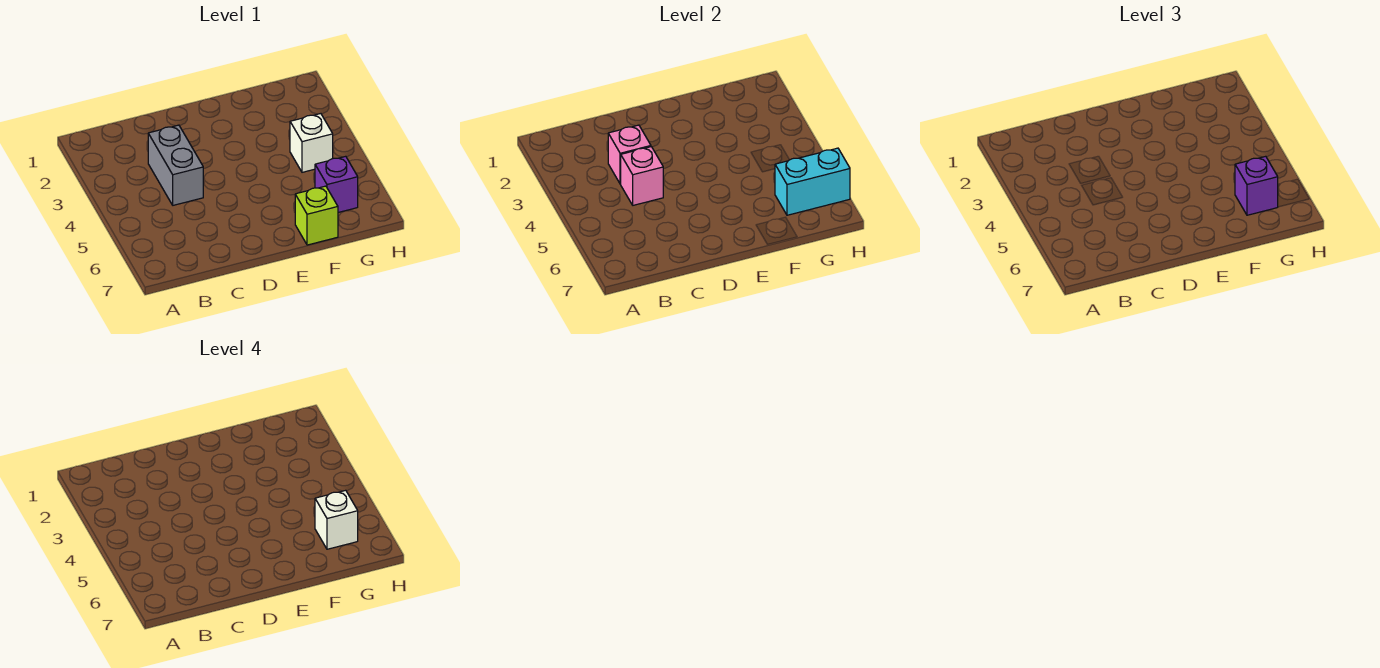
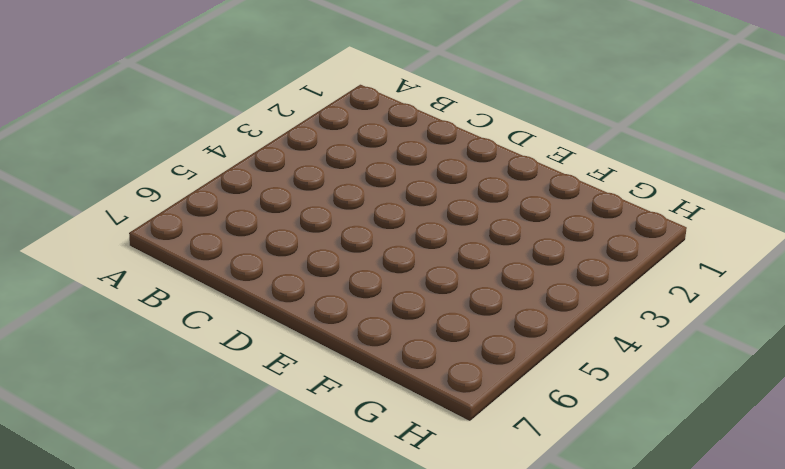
none -> grey brick C3:C4 level 1
none -> lime brick F7 level 1

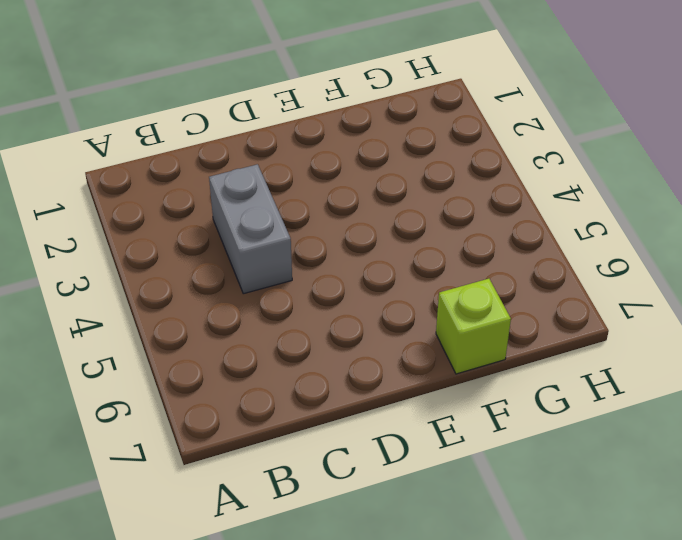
none -> white brick G4 level 1
none -> purple brick G6 level 1

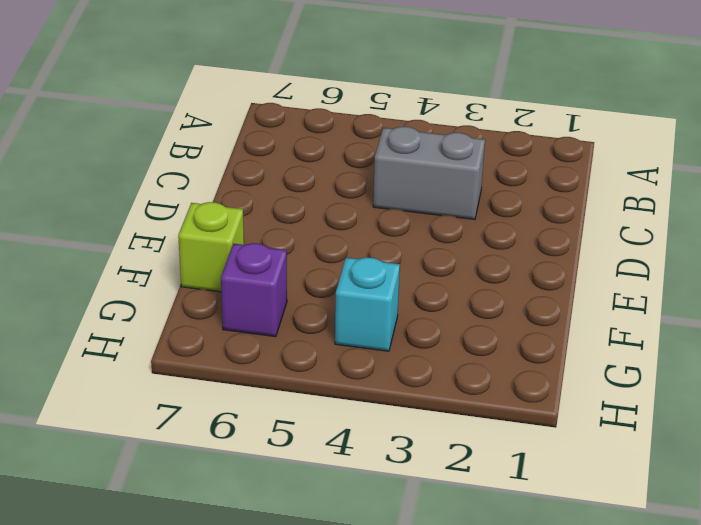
cyan brick G4 level 1 -> white brick G4 level 1
none -> pink brick C3 level 2
none -> pink brick C4 level 2

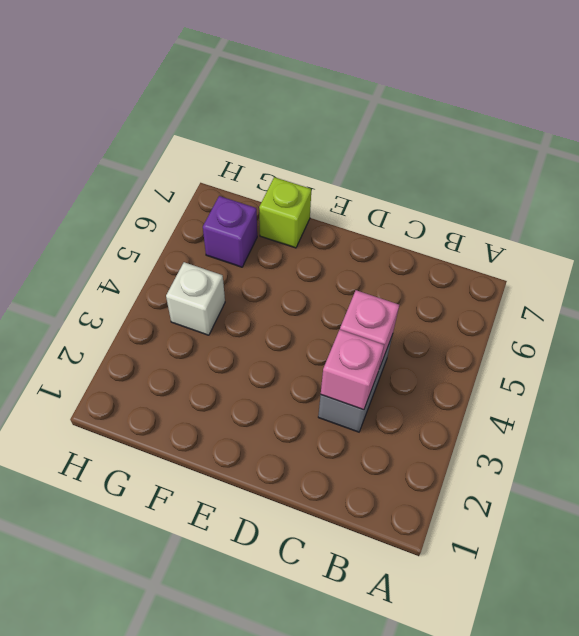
none -> cyan brick G6:H6 level 2
none -> purple brick G6 level 3

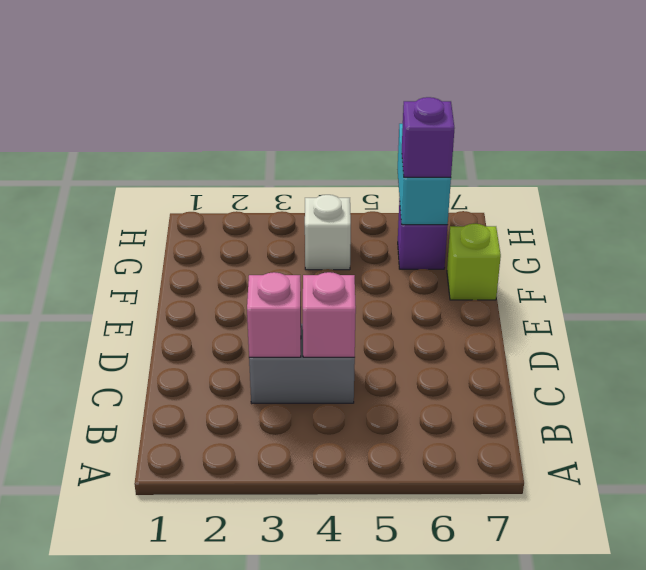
none -> white brick G6 level 4

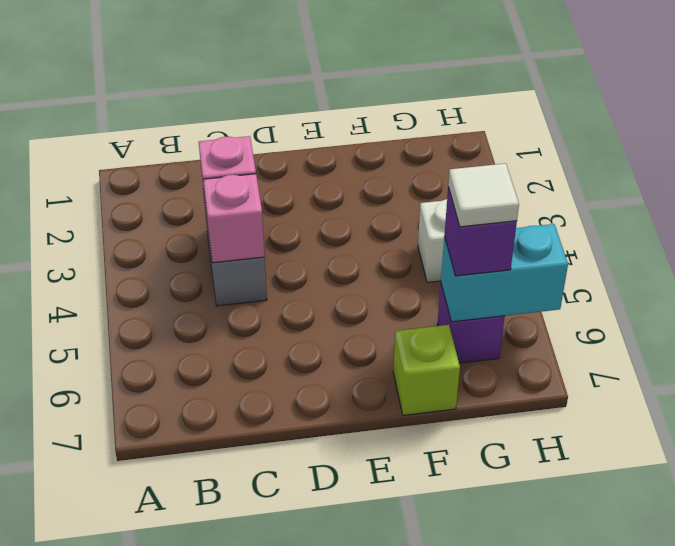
white tile G6 level 4 -> white brick G6 level 4

